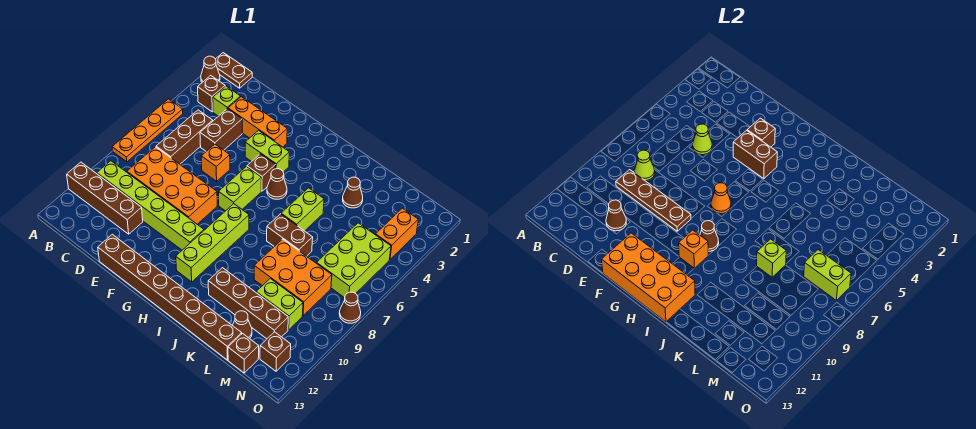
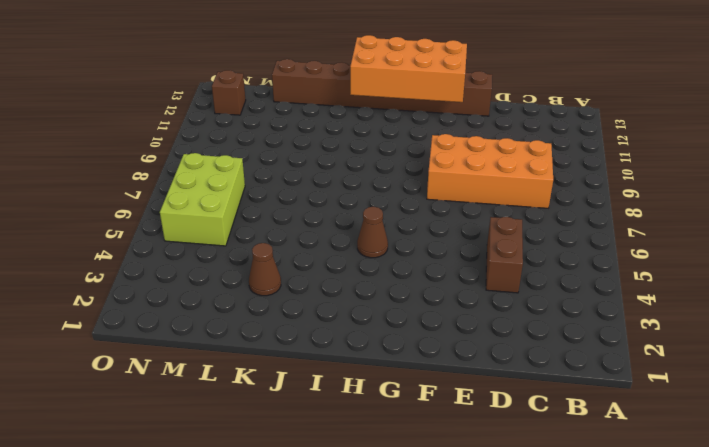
none -> brown plate A1:B1 level 1
none -> brown cone A2 level 1
none -> orange plate A5:A8 level 1
none -> brown brick A11:D11 level 1

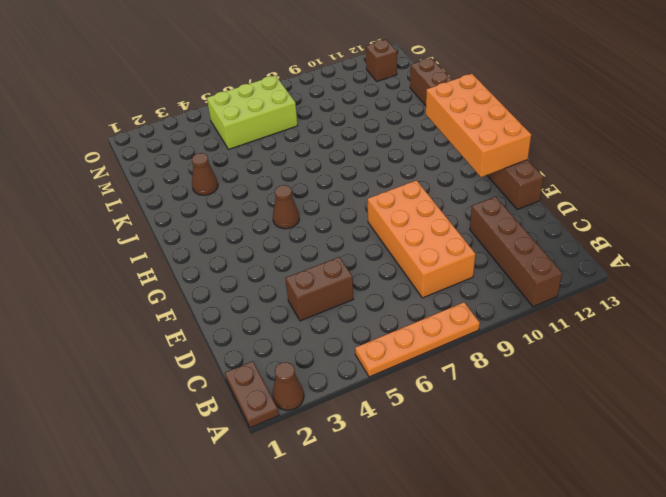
none -> brown brick B3 level 1
none -> lime brick B10:G10 level 1
none -> lime brick C3 level 1
none -> brown brick C5:C7 level 1

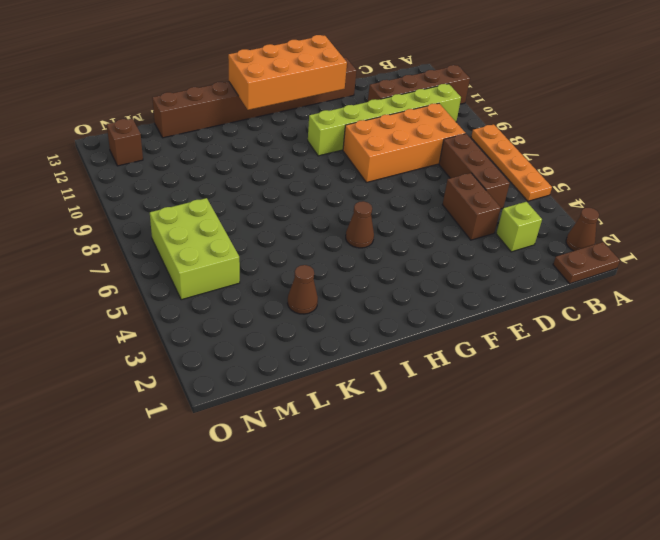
none -> brown brick B3 level 1
none -> orange brick D3:F3 level 1
none -> orange brick E6 level 1
none -> lime brick F4:G4 level 1

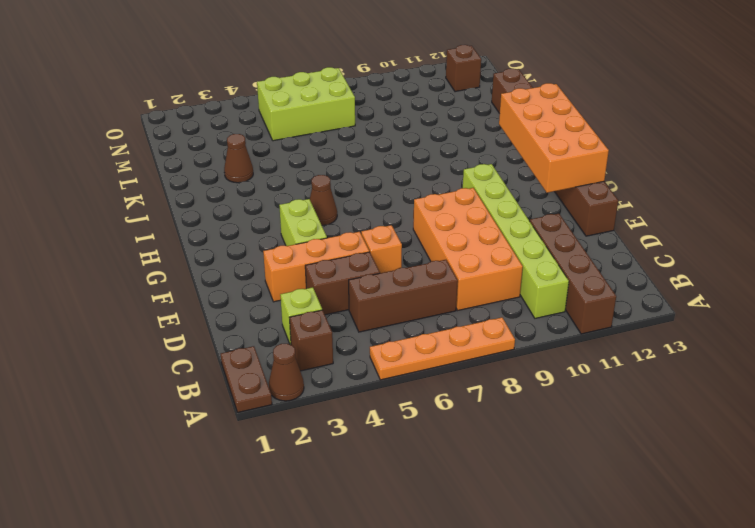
orange brick E3:E5 level 1 -> orange brick D3:F3 level 1
none -> brown brick G5 level 1
none -> lime brick G6:G7 level 1
none -> lime brick H8:H11 level 1
none -> lime brick J5:J6 level 1

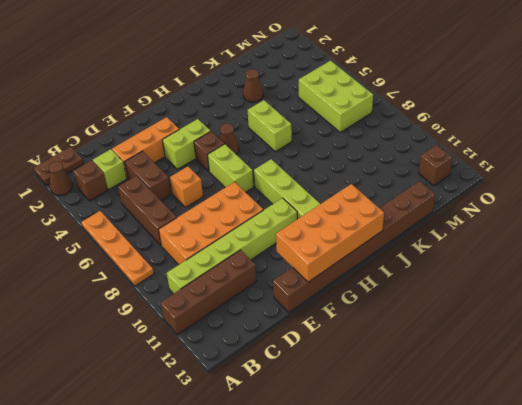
none -> brown brick J7:K7 level 1
none -> brown brick J11:M11 level 1
none -> orange brick K8:M9 level 1
none -> lime brick L10:M10 level 1

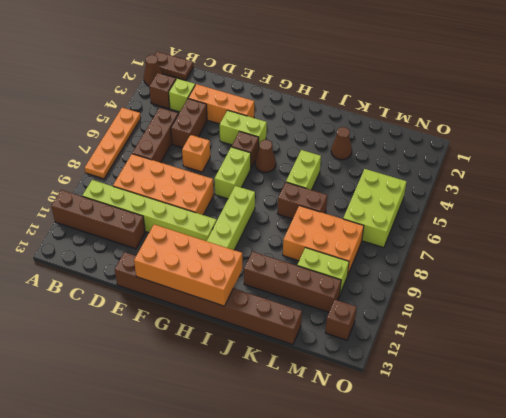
none -> brown cone L12 level 1
none -> brown brick M13 level 1
none -> orange brick N3:N4 level 1
none -> brown cone O8 level 1

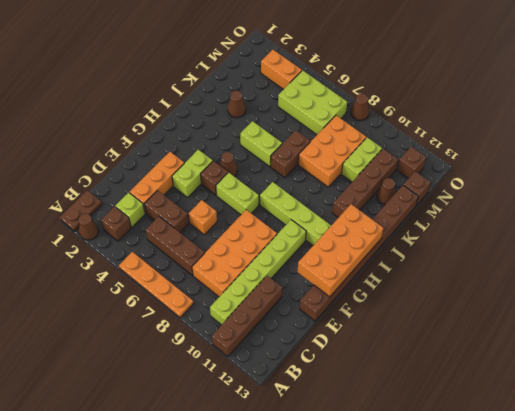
none -> lime cone C8 level 2
none -> brown plate C9:F9 level 2
none -> lime cone D5 level 2
none -> brown cone D11 level 2

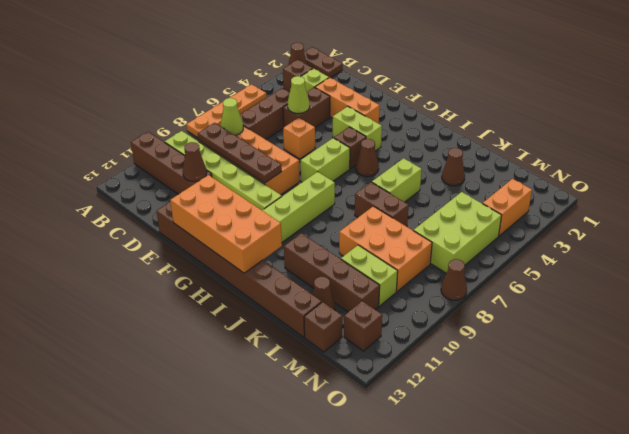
none -> brown brick F3 level 2
none -> brown brick F4:G4 level 2
none -> orange cone G7 level 2
none -> brown cone H9 level 2

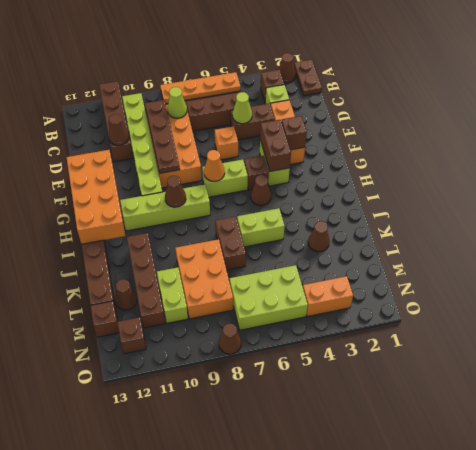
none -> orange brick H10 level 2
none -> lime brick K8 level 2
none -> lime brick M7:N7 level 2

